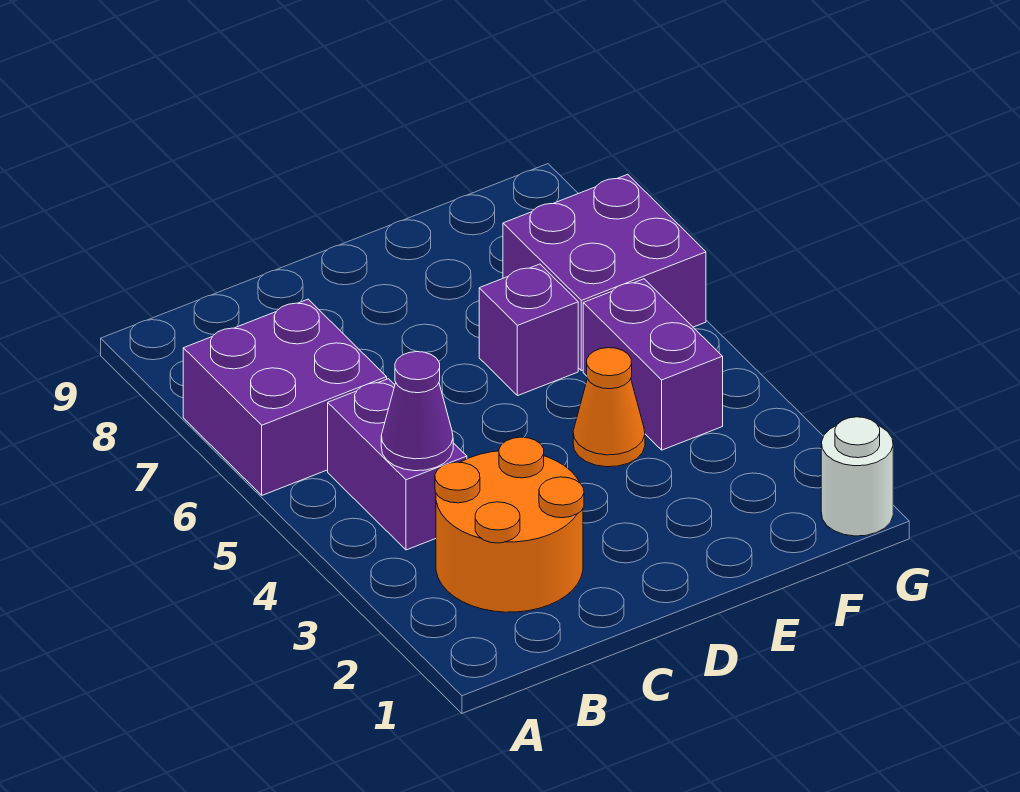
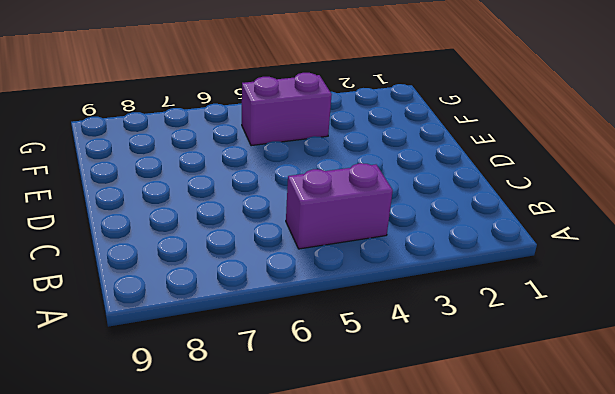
none -> purple brick A6:B7 level 1
none -> orange round brick B2:C3 level 1

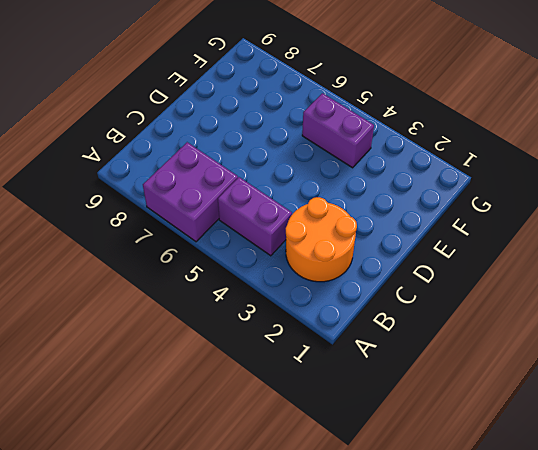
none -> orange cone E4 level 1
none -> purple brick E6 level 1

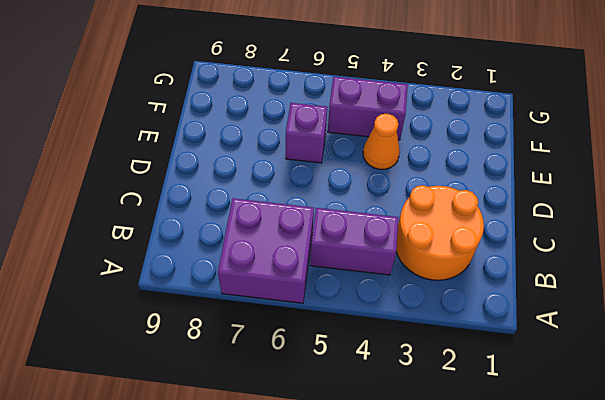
none -> purple brick F6:G7 level 1
none -> white round brick G1 level 1

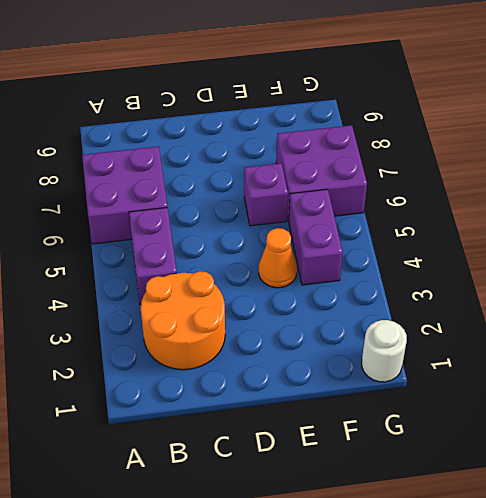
none -> purple cone B4 level 2

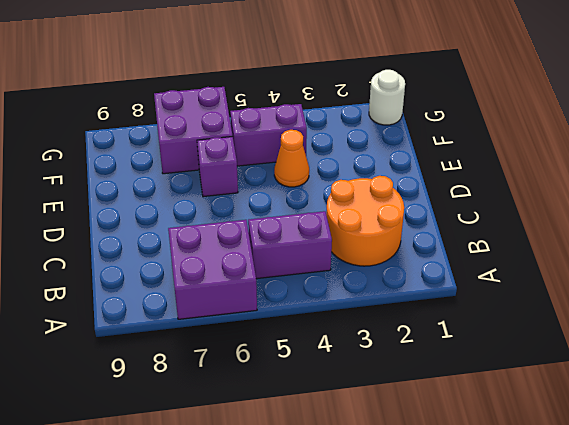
none -> purple cone B4 level 2

